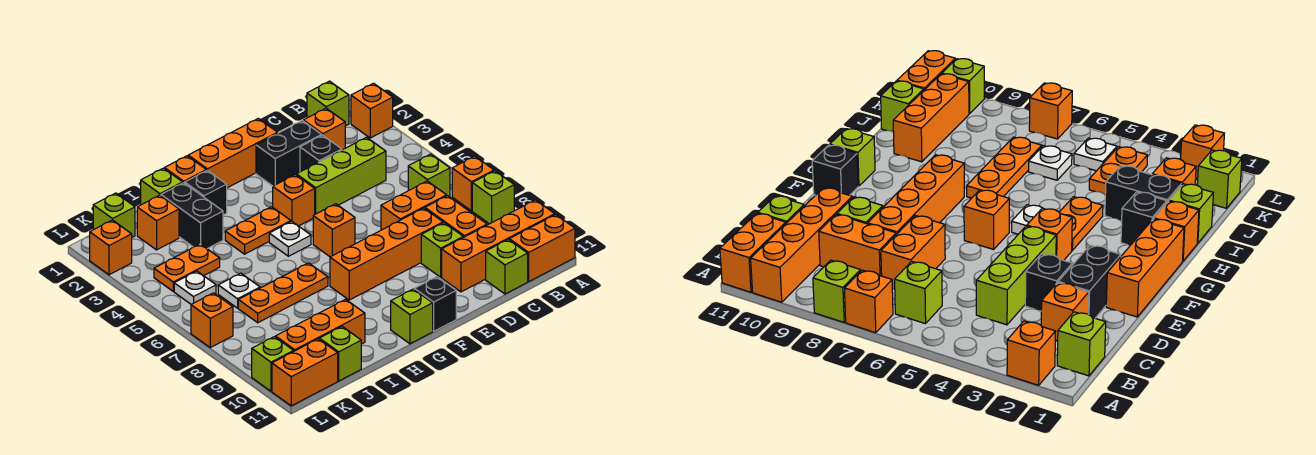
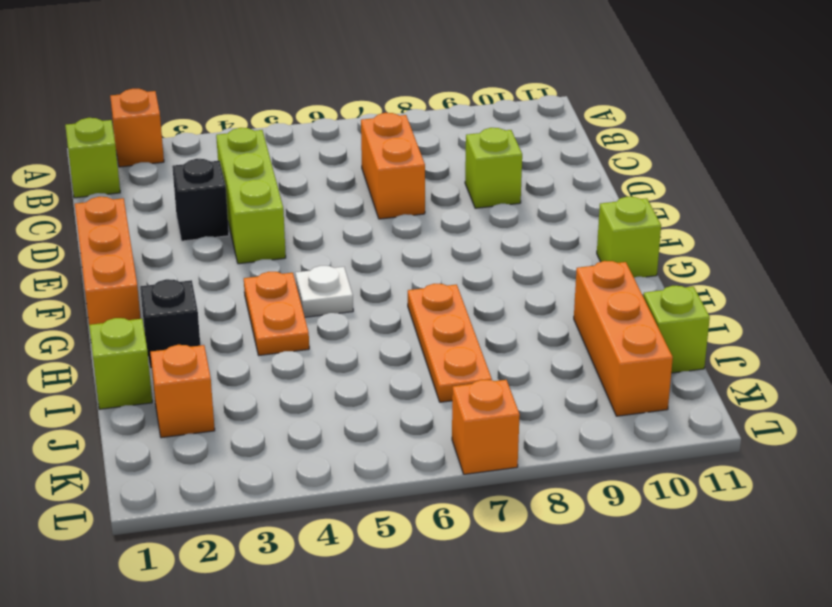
none -> orange brick A7 level 1
none -> lime brick A8 level 1
none -> orange brick A10:D10 level 1
none -> orange brick A11:B11 level 1

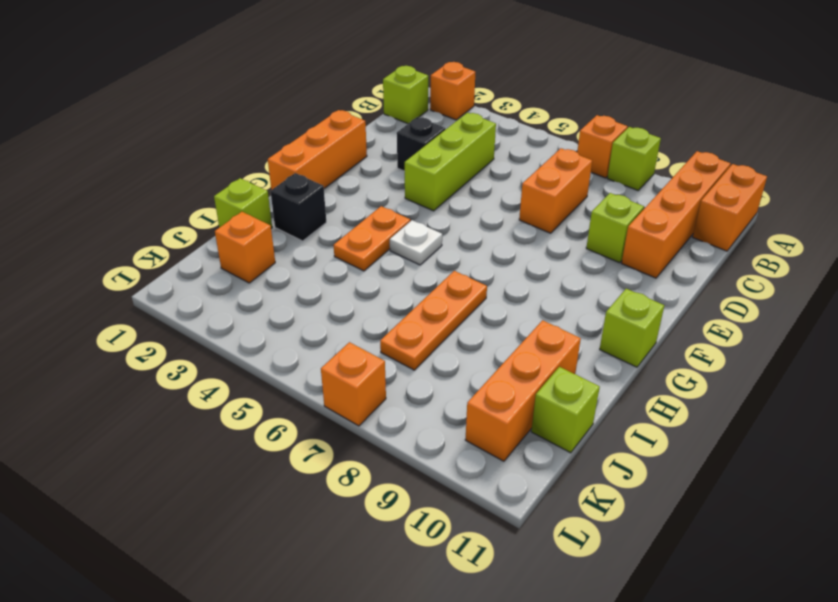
none -> lime brick B6 level 1
none -> orange brick C2 level 1
none -> orange brick C8:C9 level 1
none -> lime brick C11 level 1

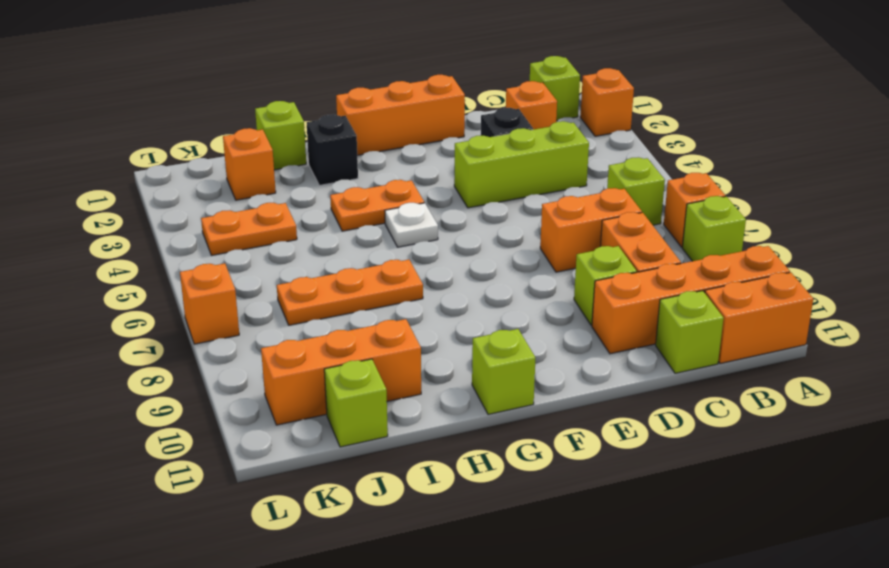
none -> black brick D2:E2 level 1
none -> orange brick D8:G8 level 1
none -> orange brick F4 level 1
none -> orange brick F6 level 1

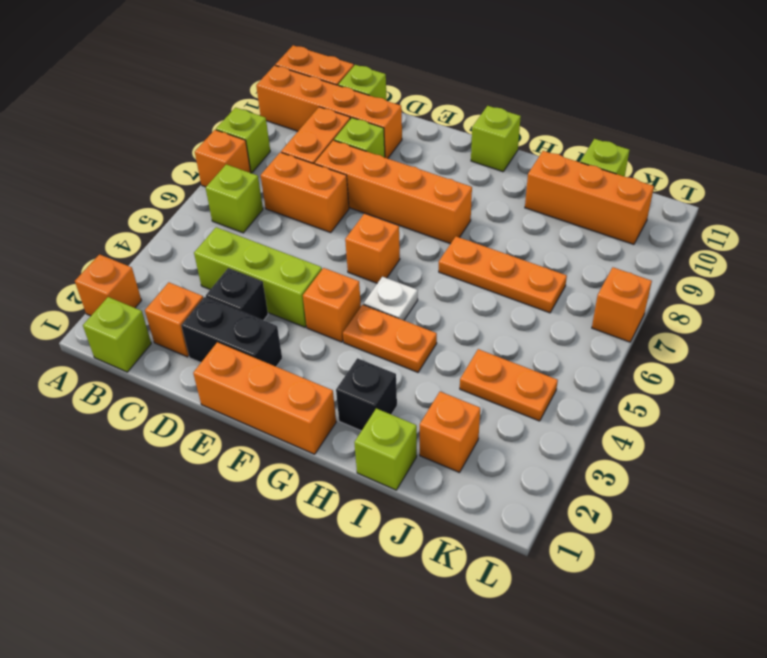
none -> black brick F11 level 1
none -> orange brick H1 level 1
none -> black brick I2:I3 level 1
none -> white plate J6 level 1

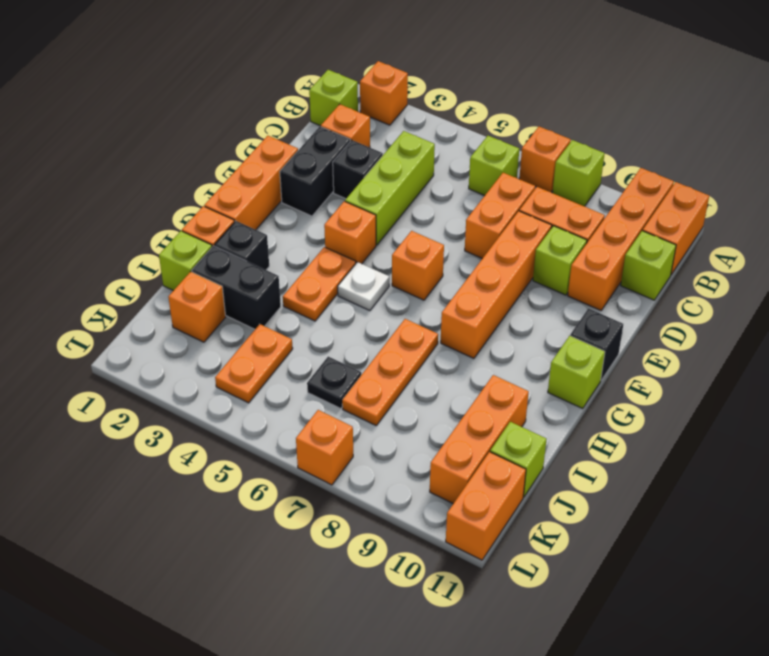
black plate J6 level 1 -> white plate J6 level 1
none -> lime brick K1 level 1
none -> white plate K5 level 1
none -> orange brick L2 level 1
none -> lime brick L10 level 1

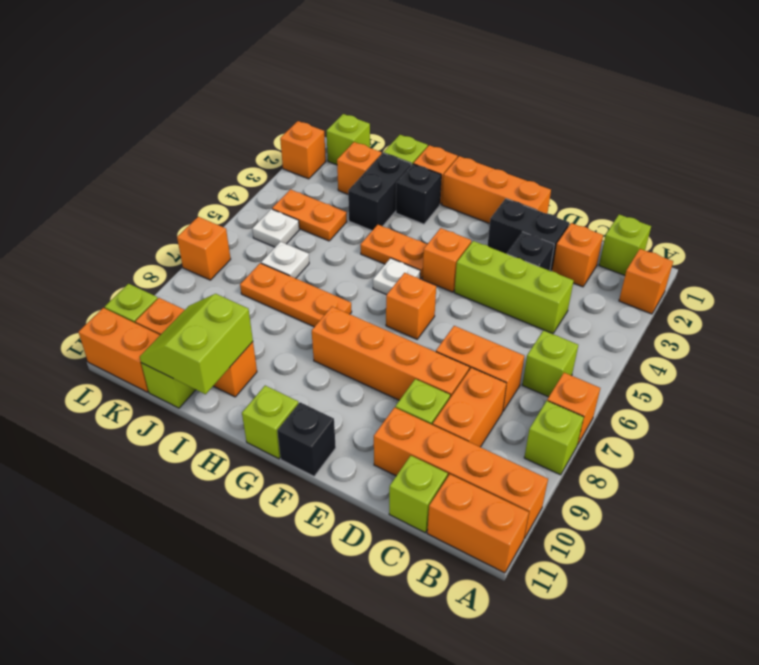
lime slope I10:J11 level 2 top I -> none

